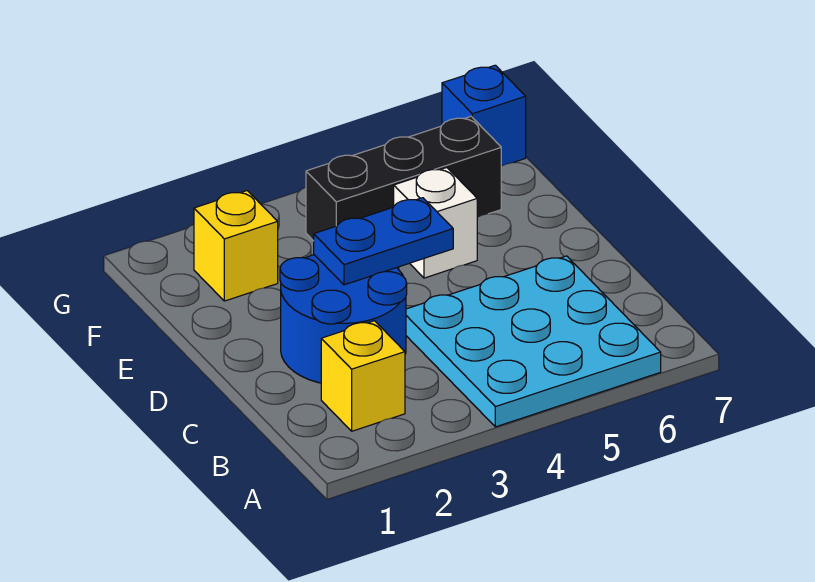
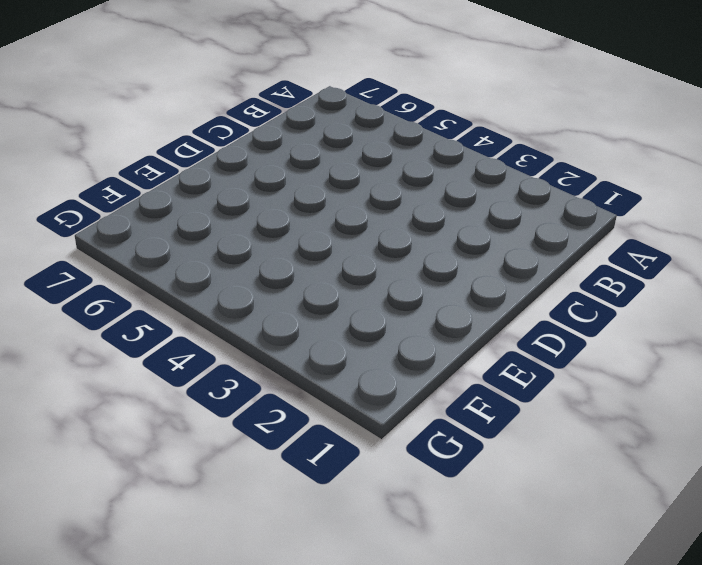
none -> cyan plate A4:C6 level 1
none -> yellow brick B2 level 1

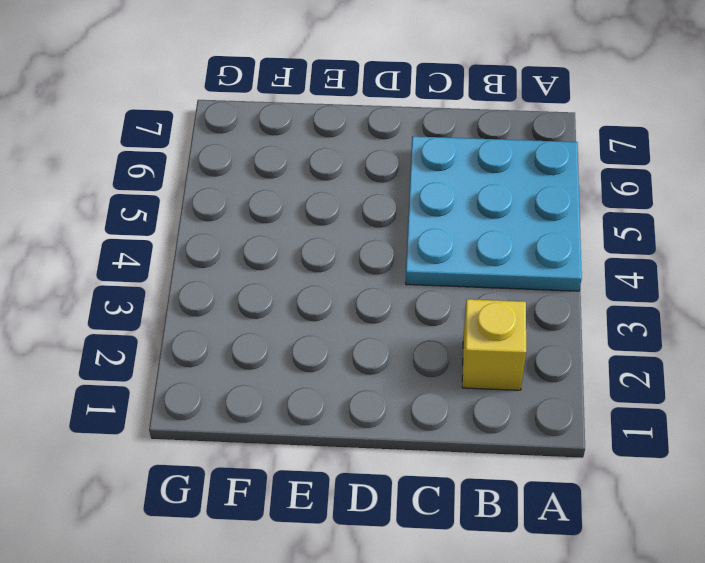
none -> blue round brick C2:D3 level 1
none -> white brick E5 level 1

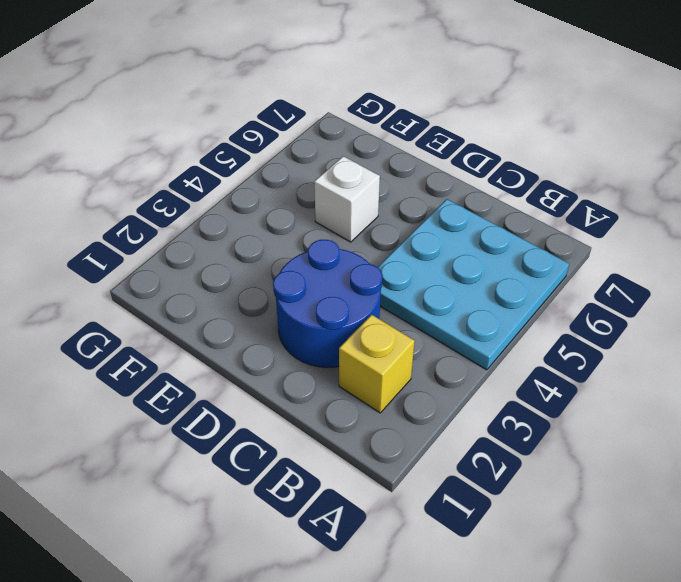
none -> yellow brick F2 level 1
none -> black brick F4:F6 level 1

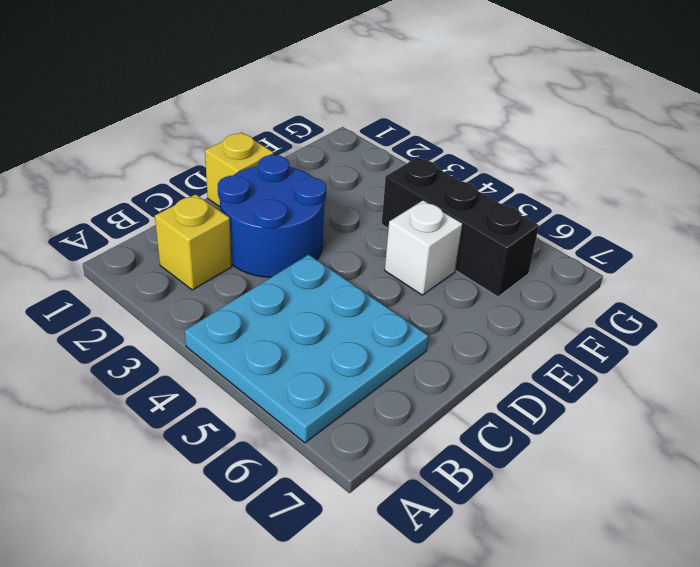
yellow brick D1 level 1 -> yellow brick F2 level 1
none -> blue brick G7 level 1
none -> blue plate D3:D4 level 2

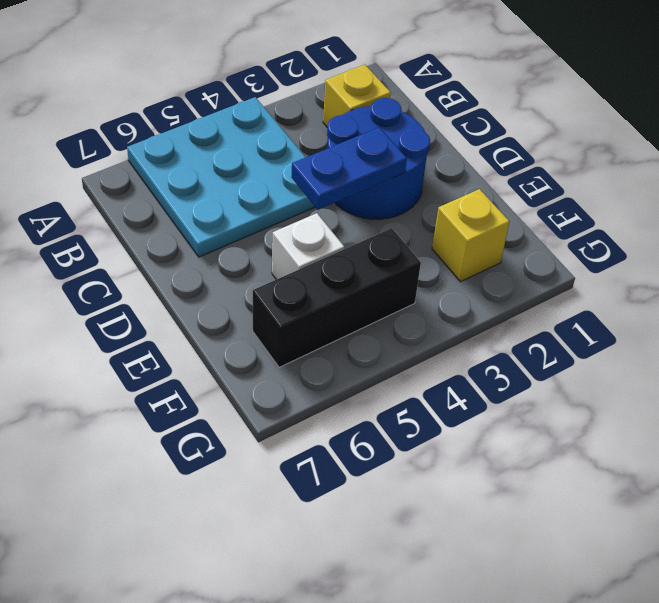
none -> blue brick G7 level 1

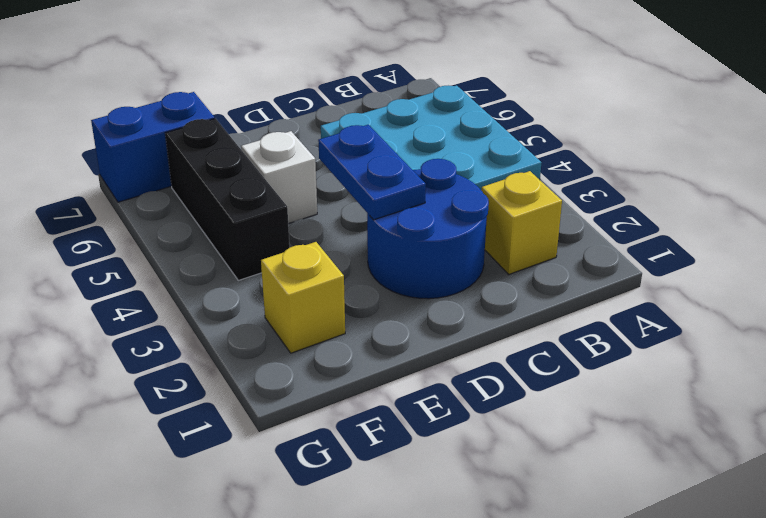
blue brick F7:G7 level 1 -> blue brick G7 level 1

